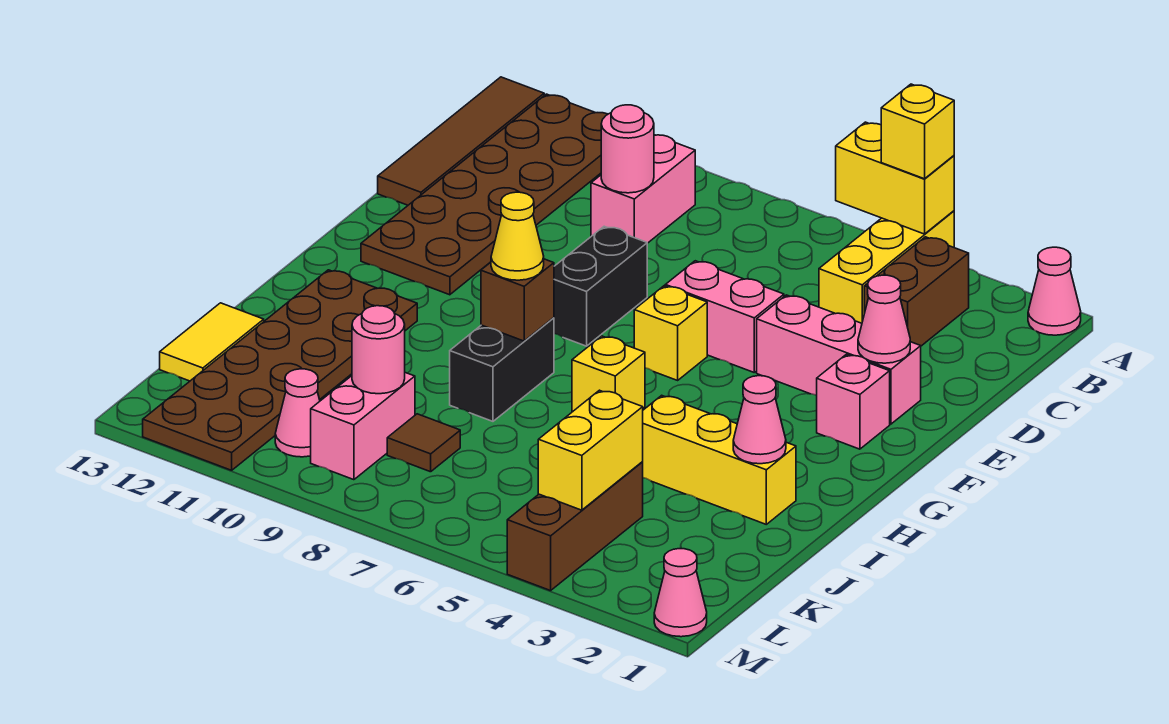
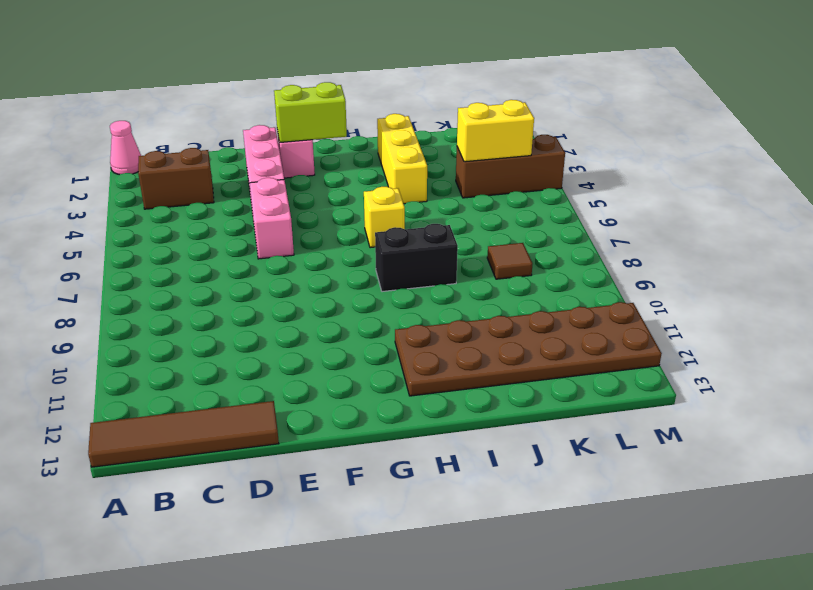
lime brick F2:G2 level 2 -> none
none -> yellow brick A4:C4 level 1
none -> brown plate A11:F12 level 1
none -> pink brick B9:C9 level 1
none -> black brick E8:F8 level 1

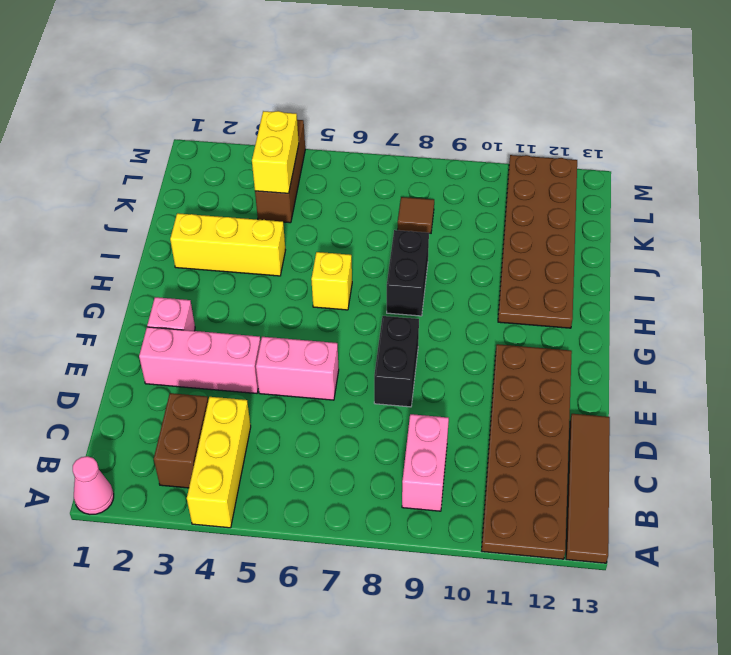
none -> yellow brick F6 level 1
none -> yellow tile J13:K13 level 1
none -> pink brick K9:L9 level 1
none -> pink cone L10 level 1

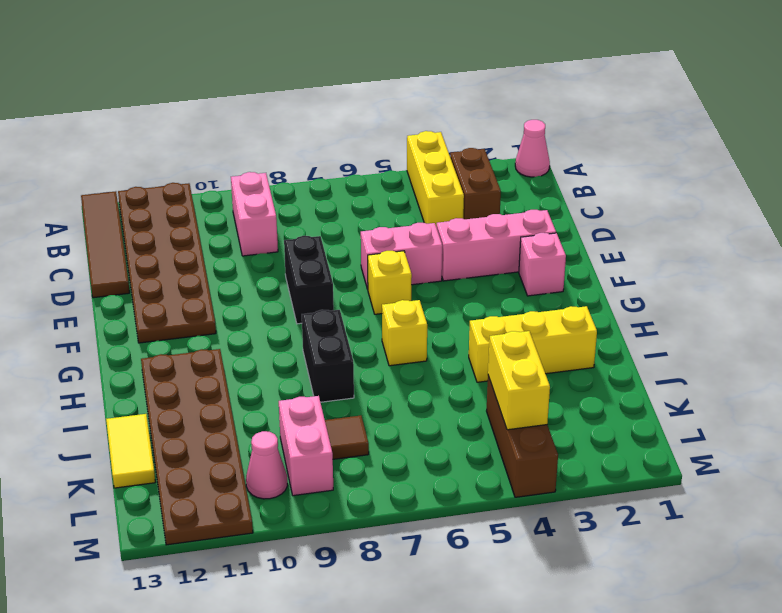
none -> pink cone M1 level 1
none -> yellow brick A4:A5 level 2
none -> pink round brick C9 level 2
none -> pink cone E2 level 2

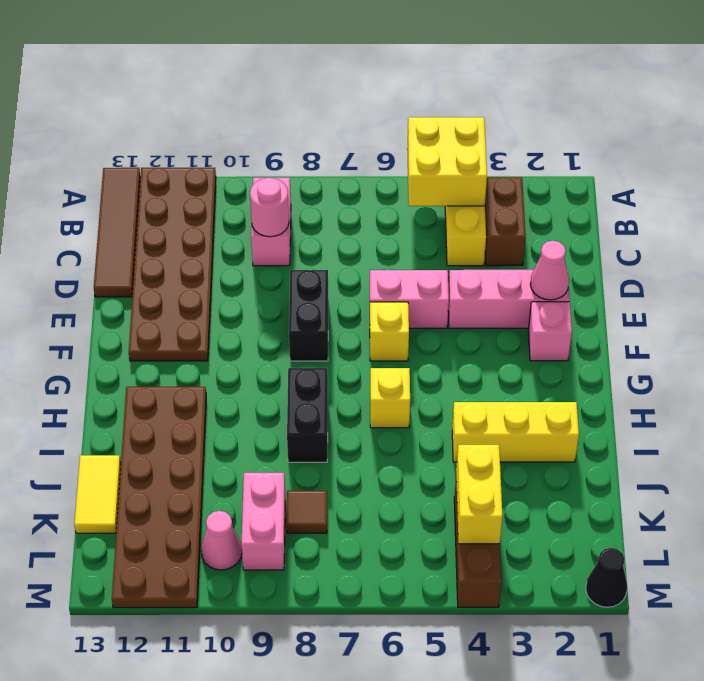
yellow brick A4:B5 level 2 -> yellow brick A4:A5 level 2
black cone M1 level 1 -> pink cone M1 level 1
none -> pink cone A1 level 1
none -> brown brick H8 level 2
none -> pink cone I2 level 2
none -> pink round brick K9 level 2

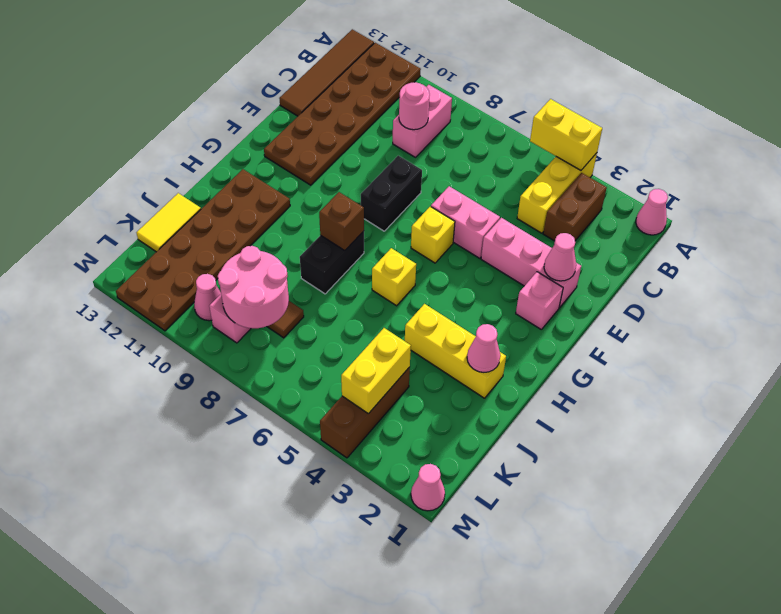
pink round brick K8:L9 level 2 -> pink round brick K9 level 2
none -> yellow brick A4 level 3
none -> yellow cone H8 level 3

